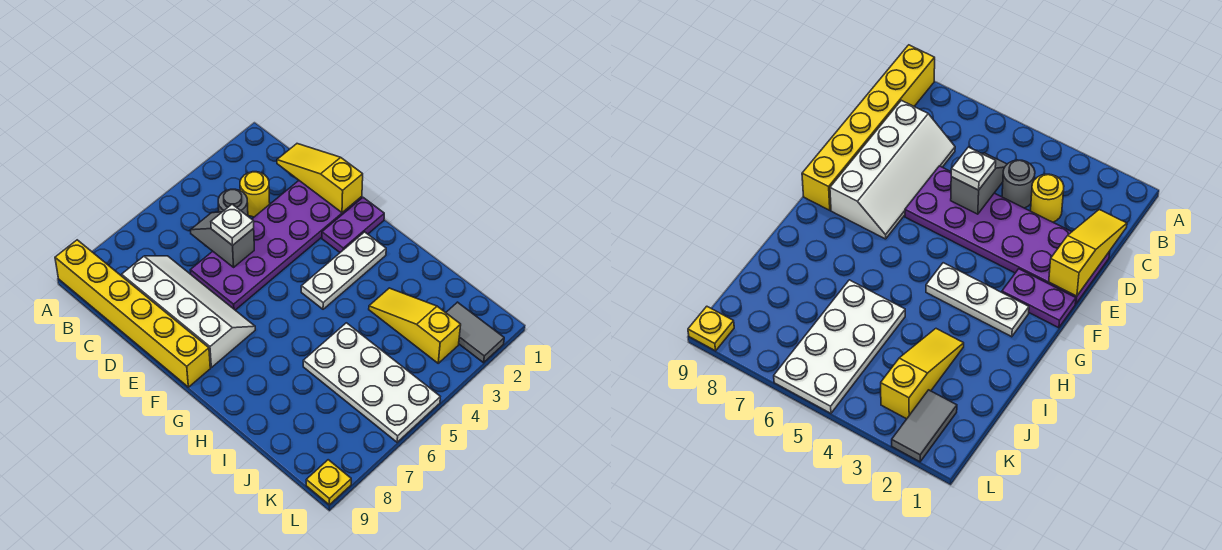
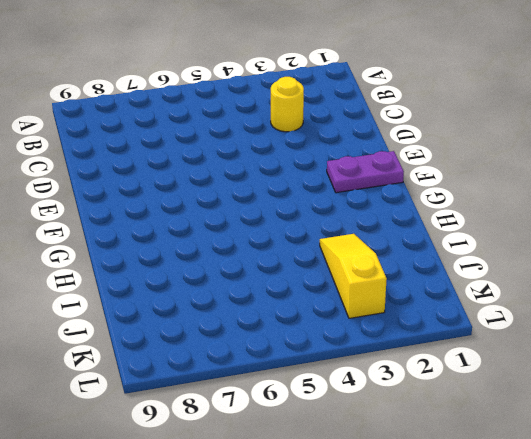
none -> yellow brick A9:F9 level 1
none -> grey round brick C4 level 1
none -> white slope C7:F8 level 1 top 8

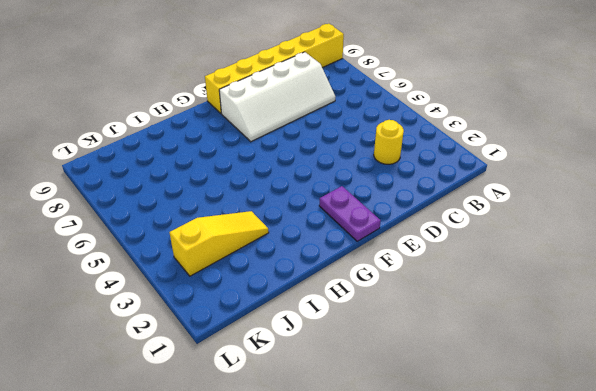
none -> grey round brick C4 level 1
none -> purple plate D1:E6 level 1
none -> white plate G2:G4 level 1

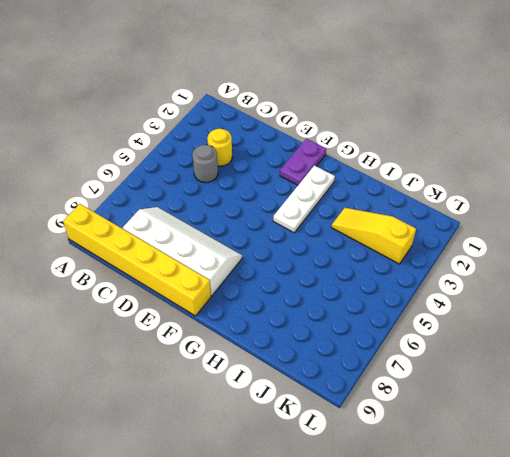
none -> purple plate D1:E6 level 1
none -> white plate I5:L6 level 1
none -> grey tile K2:L2 level 1

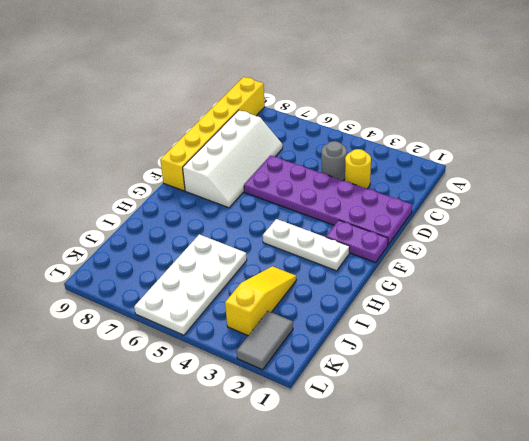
none -> yellow plate L9 level 1
none -> yellow slope C1:E1 level 2 top E
none -> grey slope C5:D5 level 2 top D

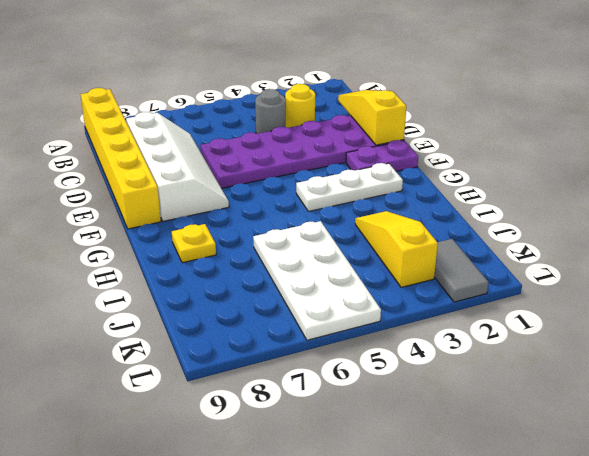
yellow plate H8 level 1 -> yellow plate L9 level 1
none -> grey slope C5:D5 level 2 top D
none -> white plate D5 level 3

